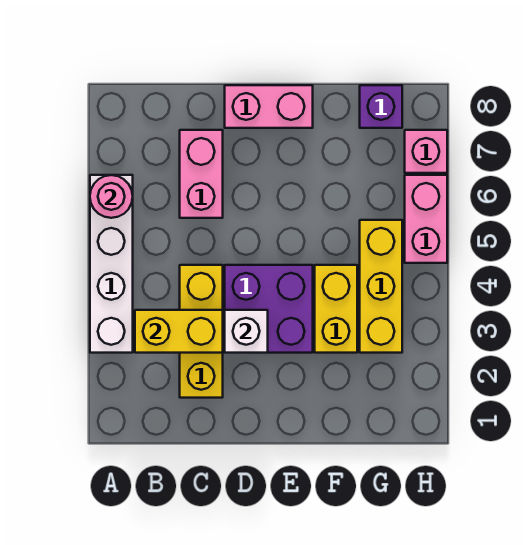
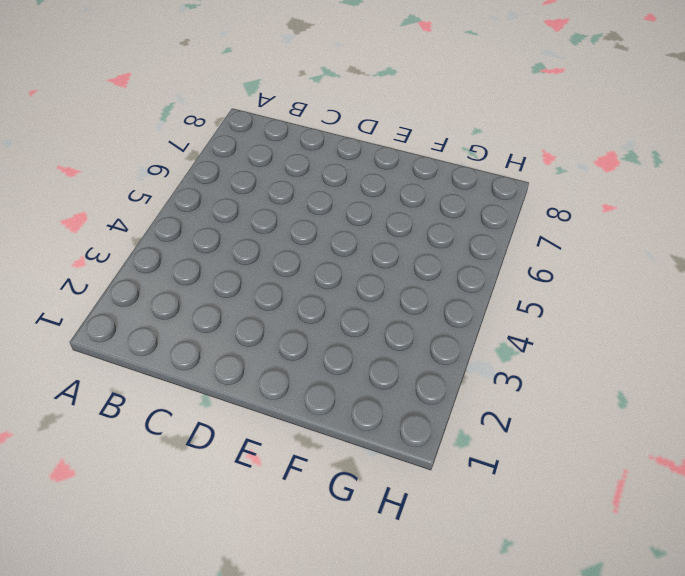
none -> white brick A3:A6 level 1
none -> yellow brick C2:C4 level 1
none -> pink brick C6:C7 level 1

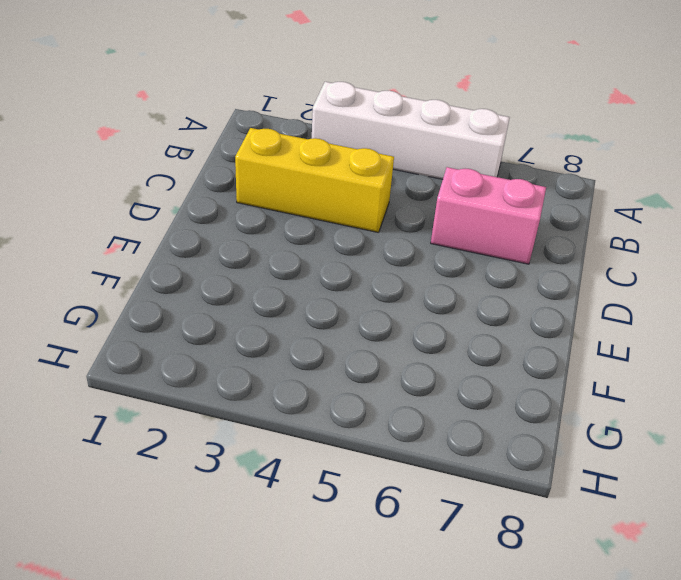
none -> purple brick D3:E4 level 1
none -> pink brick D8:E8 level 1
none -> yellow brick F3:F4 level 1

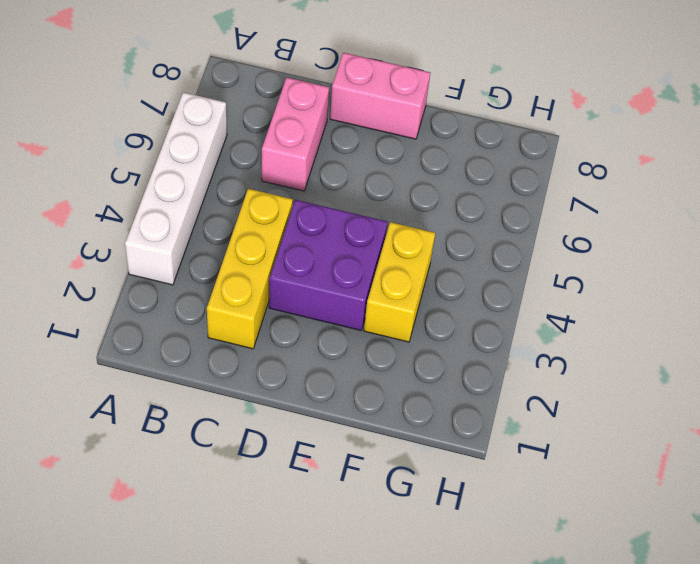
none -> yellow brick G3:G5 level 1
none -> purple brick G8 level 1
none -> pink brick H5:H6 level 1

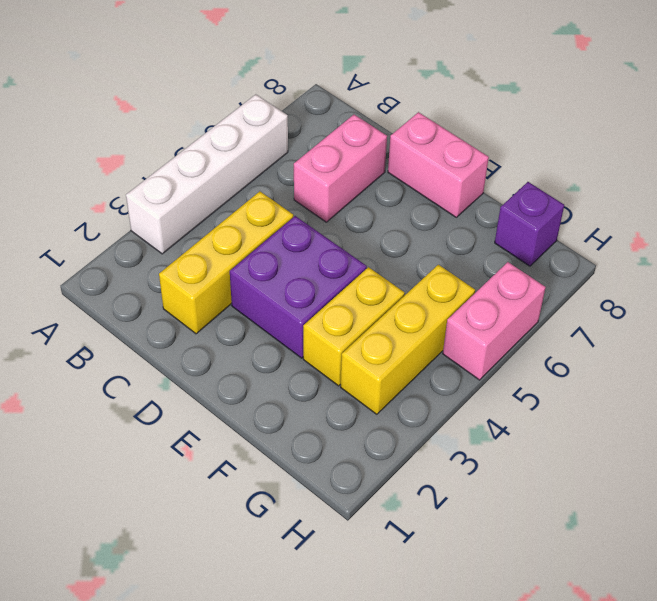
none -> pink brick H7 level 1
none -> pink round brick A6 level 2
none -> yellow brick B3:C3 level 2

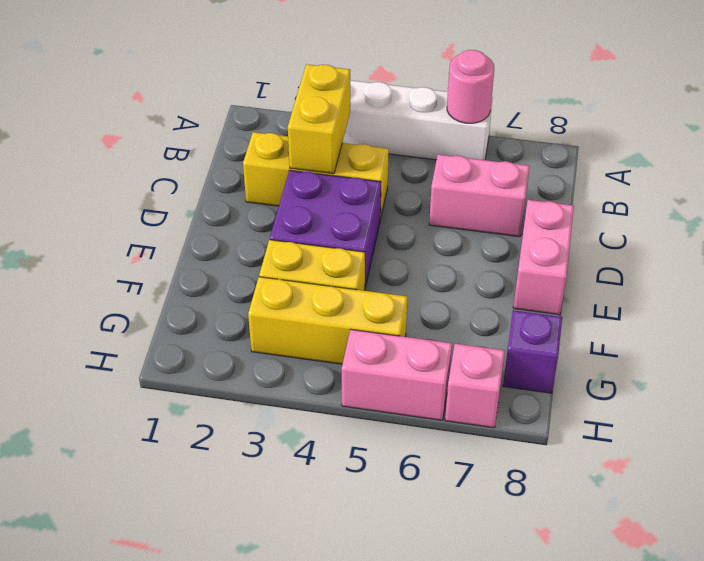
none -> white brick D3 level 2

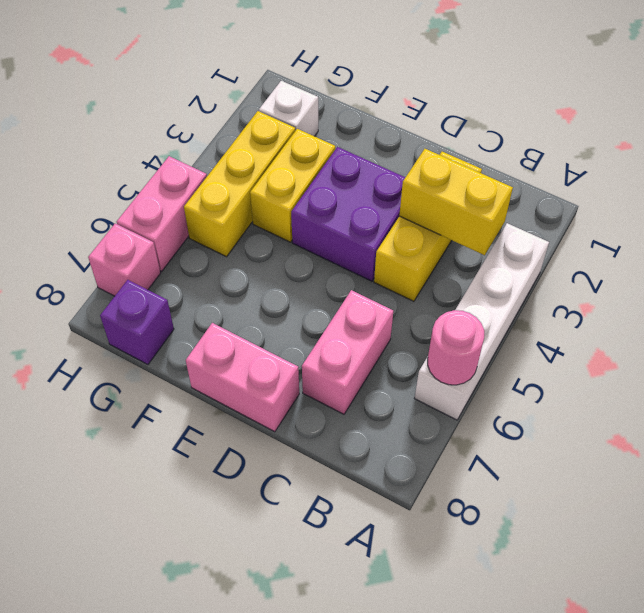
white brick G2 level 1 -> white brick D3 level 2

